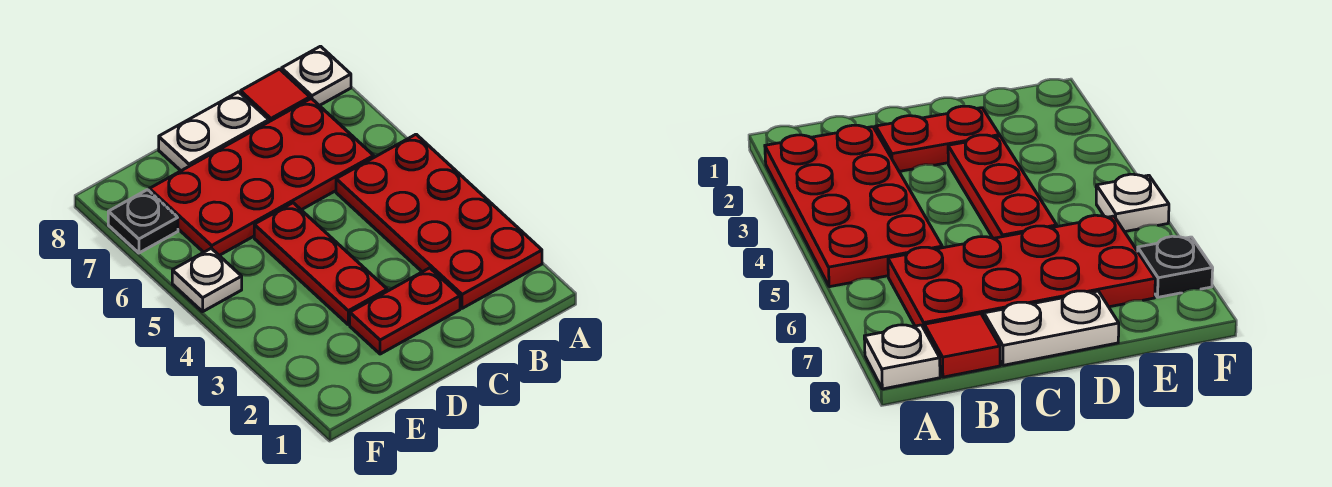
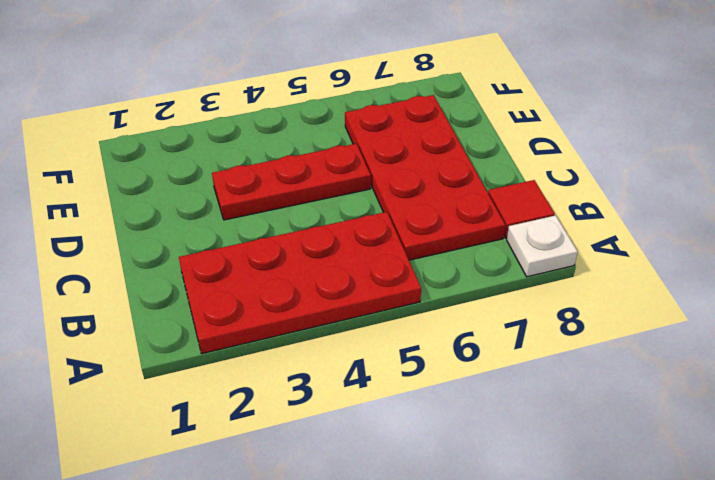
none -> red plate C2:D2 level 1
none -> white plate C8:D8 level 1

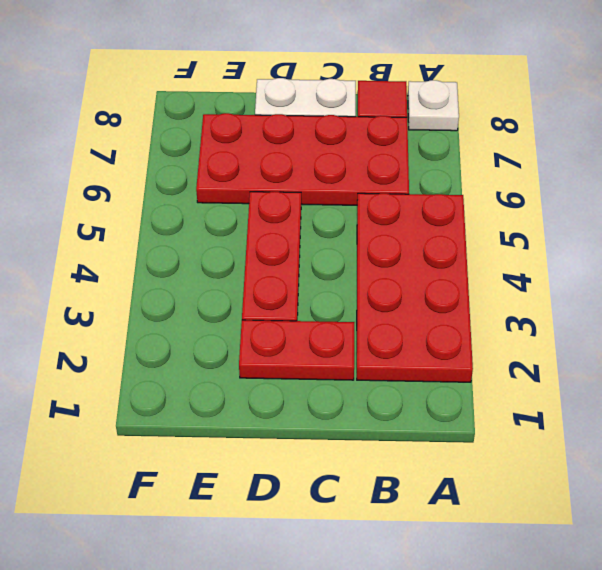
none -> white plate F5 level 1
none -> black plate F7 level 1

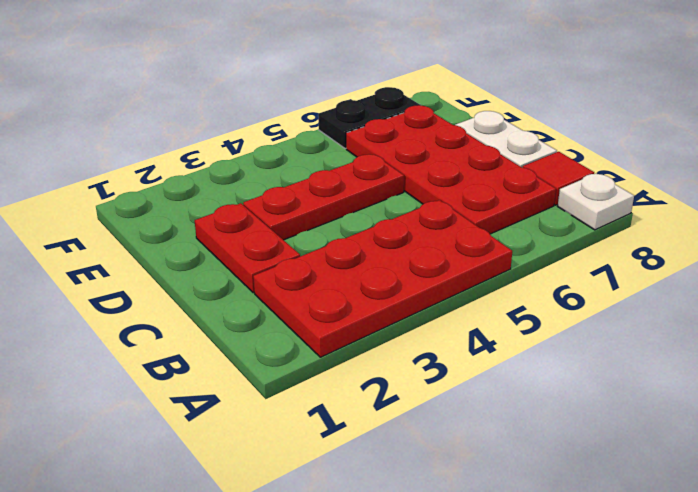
black plate F6:F7 level 1 -> black plate F7 level 1
none -> white plate F5 level 1

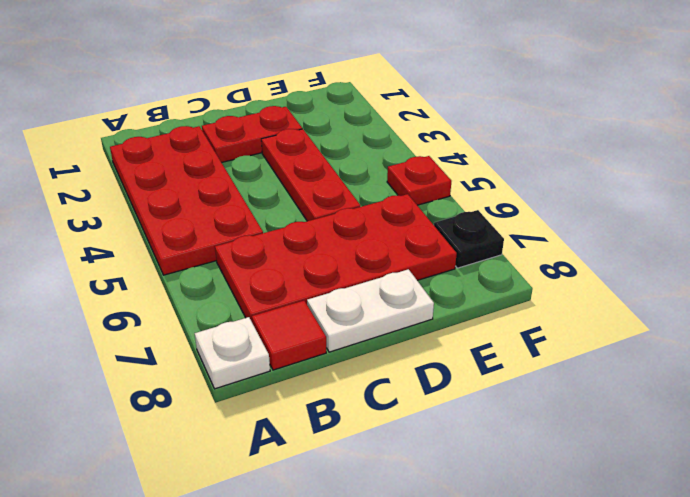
red plate F5 level 1 -> white plate F5 level 1

